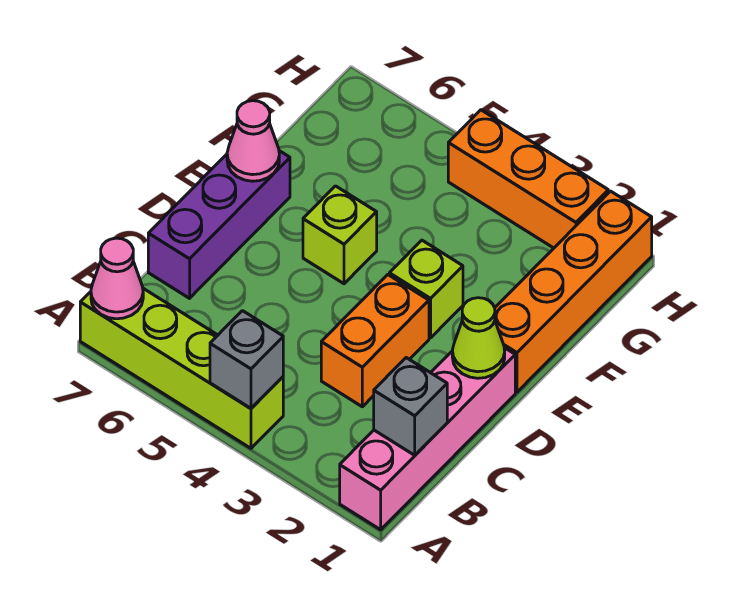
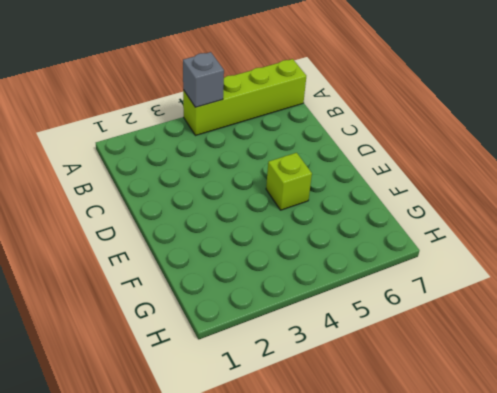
none -> pink brick A1:D1 level 1
none -> orange brick C3:D3 level 1
none -> purple brick C7:E7 level 1

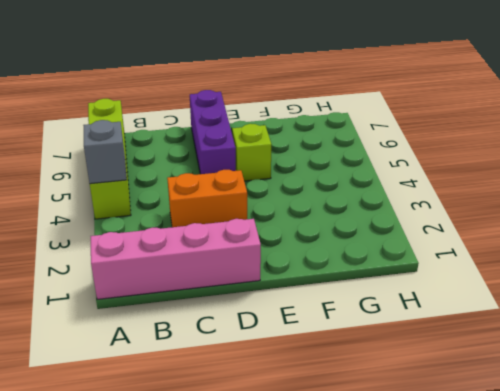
purple brick D5:D7 level 1 -> purple brick C7:E7 level 1
none -> orange brick E1:H1 level 1
none -> lime brick E3 level 1
none -> orange brick H2:H4 level 1

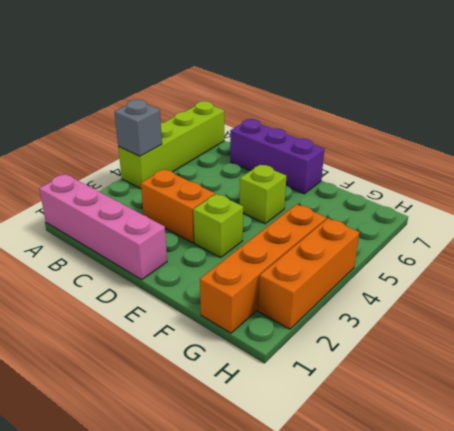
orange brick G1:G4 level 1 -> orange brick E1:H1 level 1
none -> pink cone A7 level 2
none -> grey brick B1 level 2
none -> lime cone D1 level 2

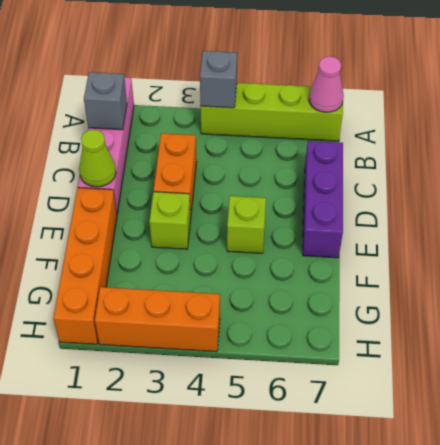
none -> pink cone E7 level 2

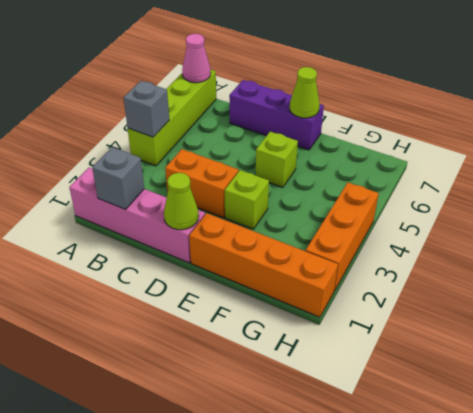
lime cone E7 level 2 -> pink cone E7 level 2

